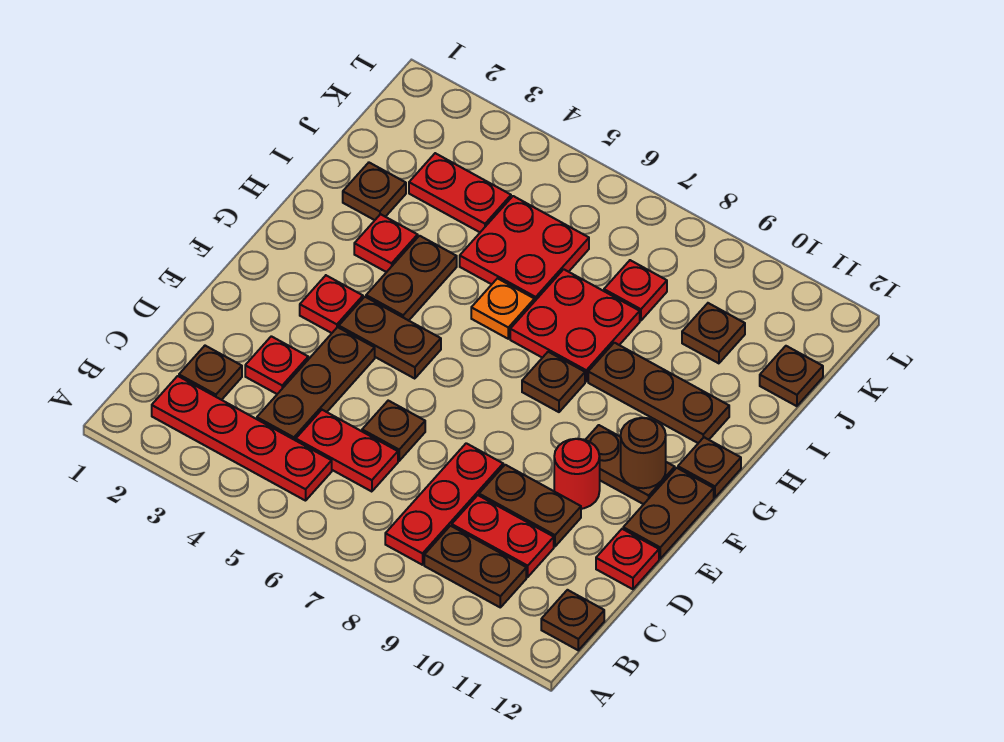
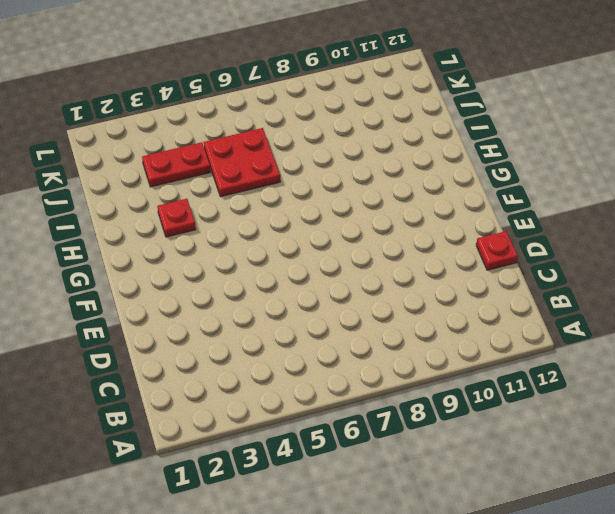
none -> red plate B2:B5 level 1
none -> red plate B8:D8 level 1
none -> brown plate B9:B10 level 1
none -> brown plate B12 level 1

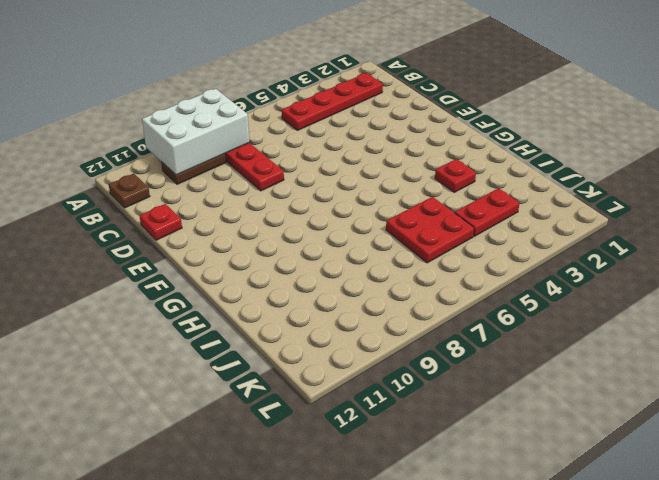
white brick A8:B10 level 2 -> none
none -> brown plate C2 level 1
none -> brown plate C4:E4 level 1
none -> red plate C5:C6 level 1
none -> red plate C9:C10 level 1

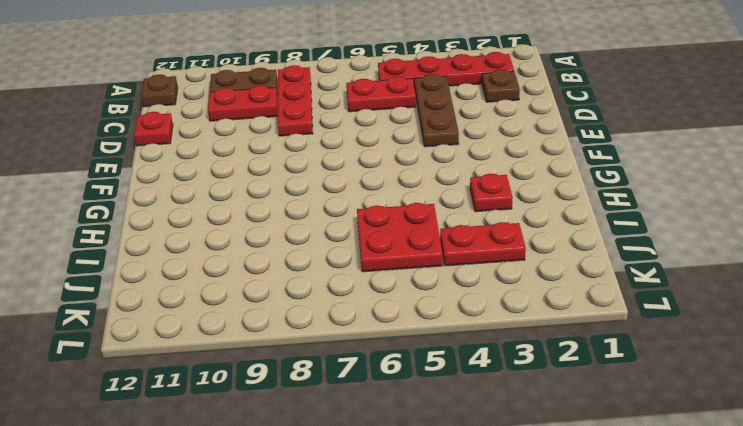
none -> red plate D3 level 1
none -> brown plate D6 level 1
none -> brown plate D9:D10 level 1
none -> red round brick E10 level 1

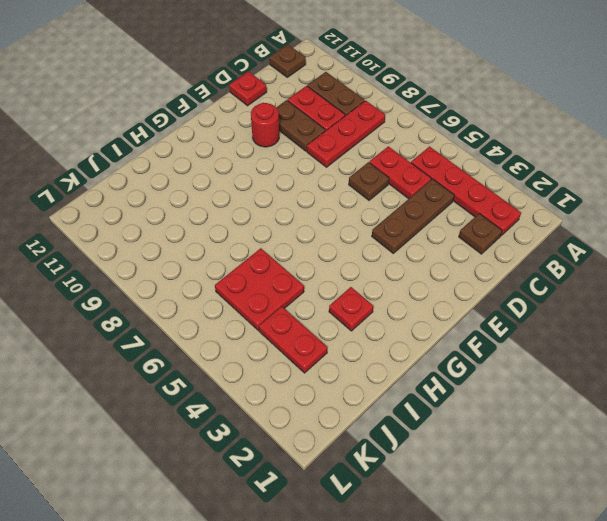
none -> red plate D3 level 1
none -> brown plate E12:F12 level 1
none -> red plate F3 level 1
none -> brown plate F4:F5 level 1

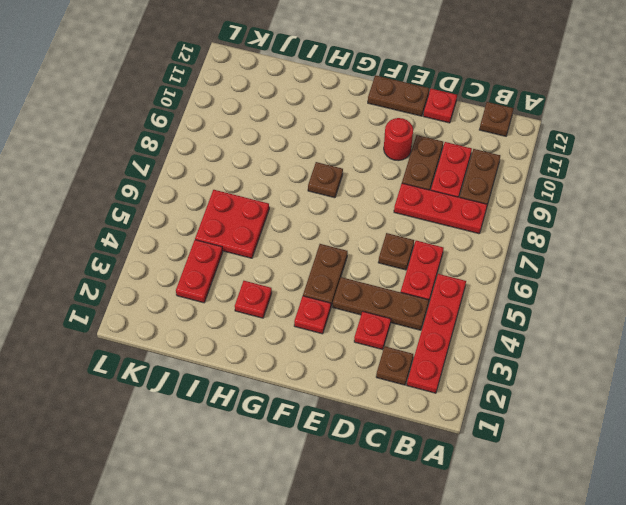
none -> brown plate F10:F11 level 1
none -> brown plate G4:H4 level 1
none -> brown plate G12 level 1
none -> orange plate H6 level 1

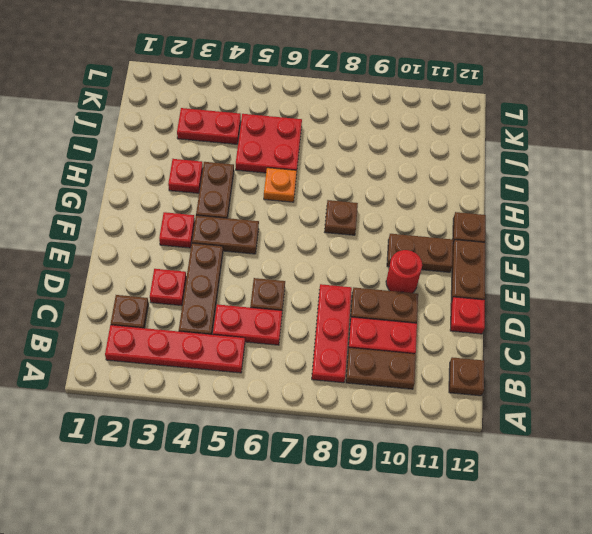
none -> red plate H7:I8 level 1
none -> brown plate H9:H11 level 1
none -> brown plate I2 level 1
none -> red plate J8 level 1

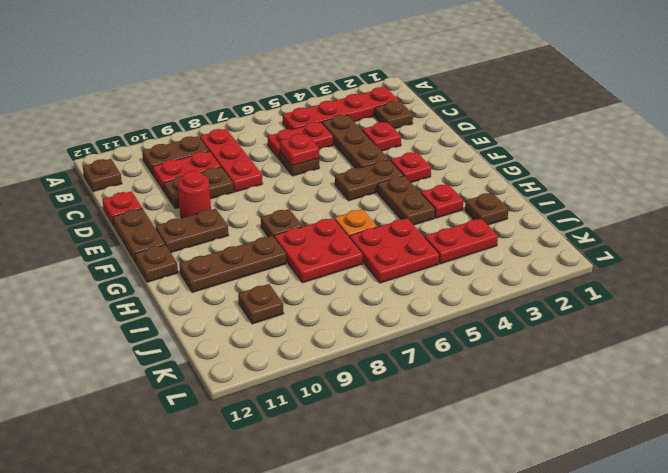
red plate D6 level 2 -> red plate J8 level 1
none -> brown plate J12 level 1
none -> brown round brick F11 level 2

